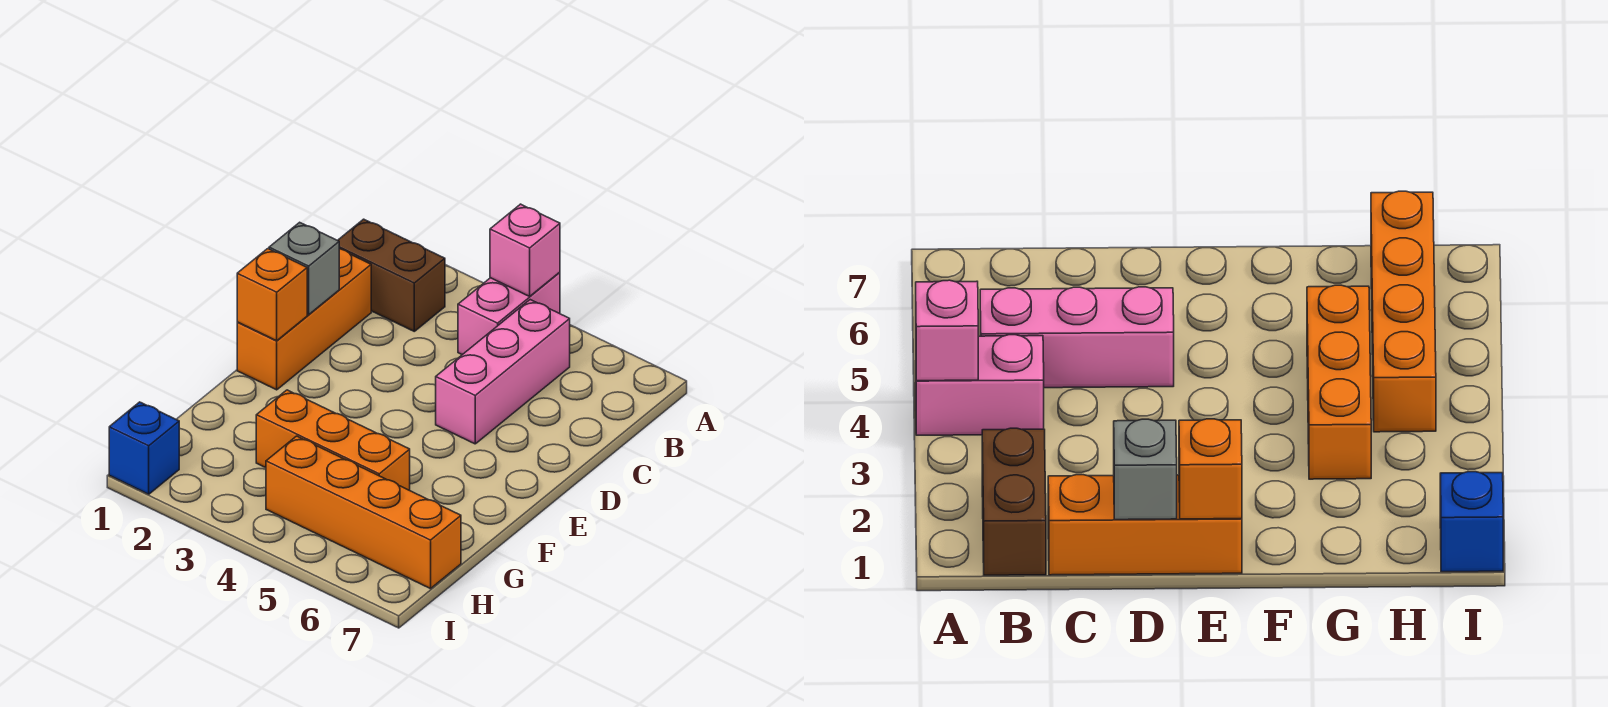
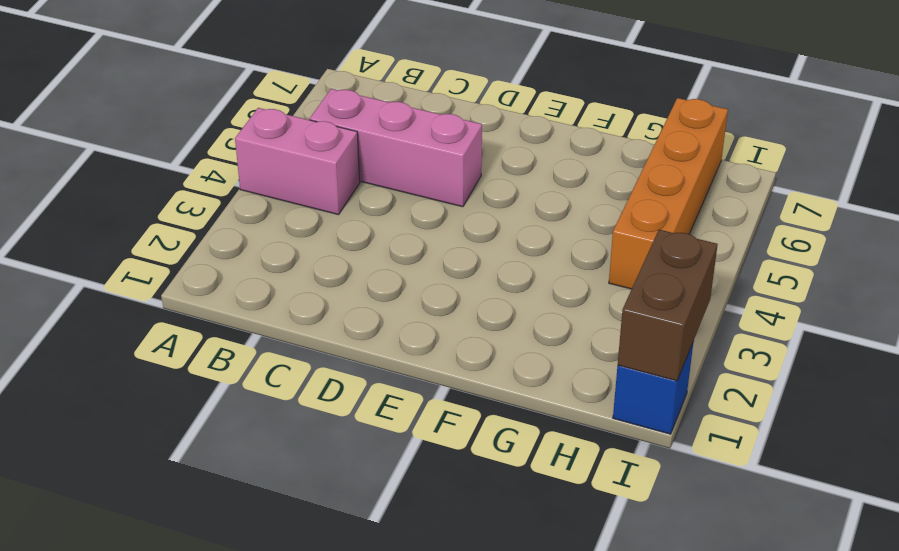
brown brick I1:I2 level 2 -> brown brick B1:B2 level 1
none -> orange brick C1:E1 level 1
none -> orange brick G3:G5 level 1

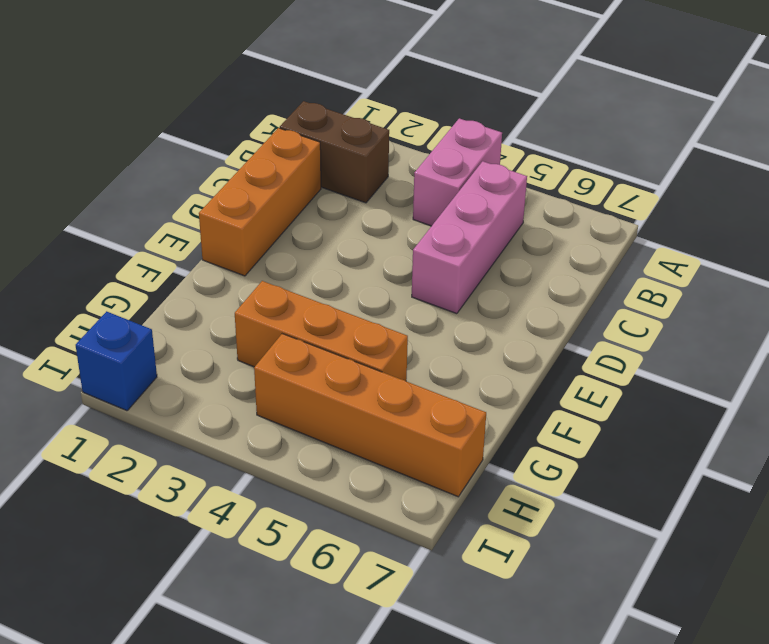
none -> pink brick A4 level 2
none -> grey brick D1 level 2

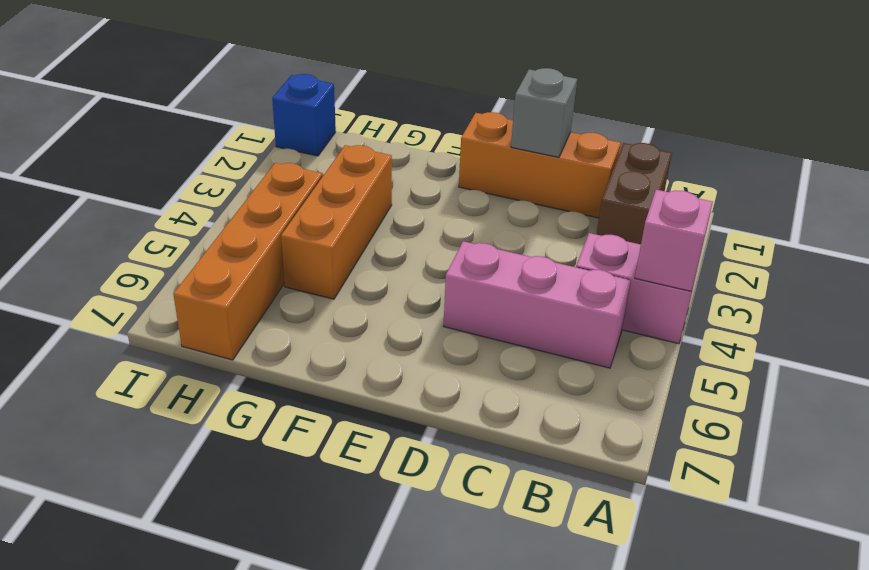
none -> orange brick E1 level 2

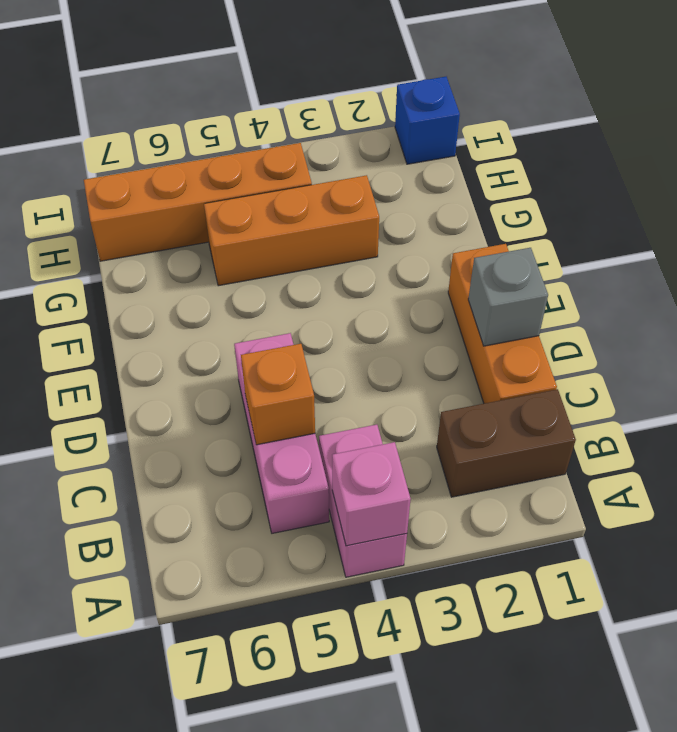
orange brick C5 level 2 -> orange brick E1 level 2

